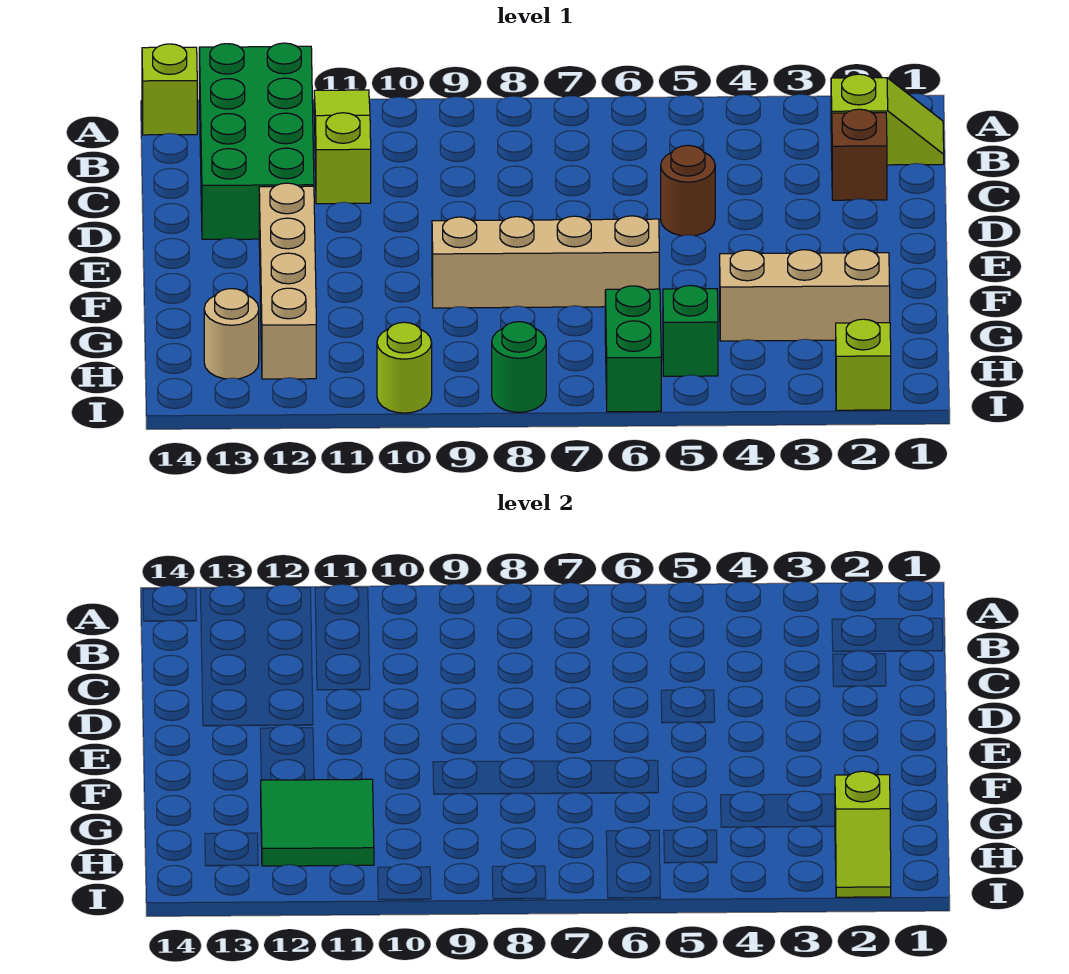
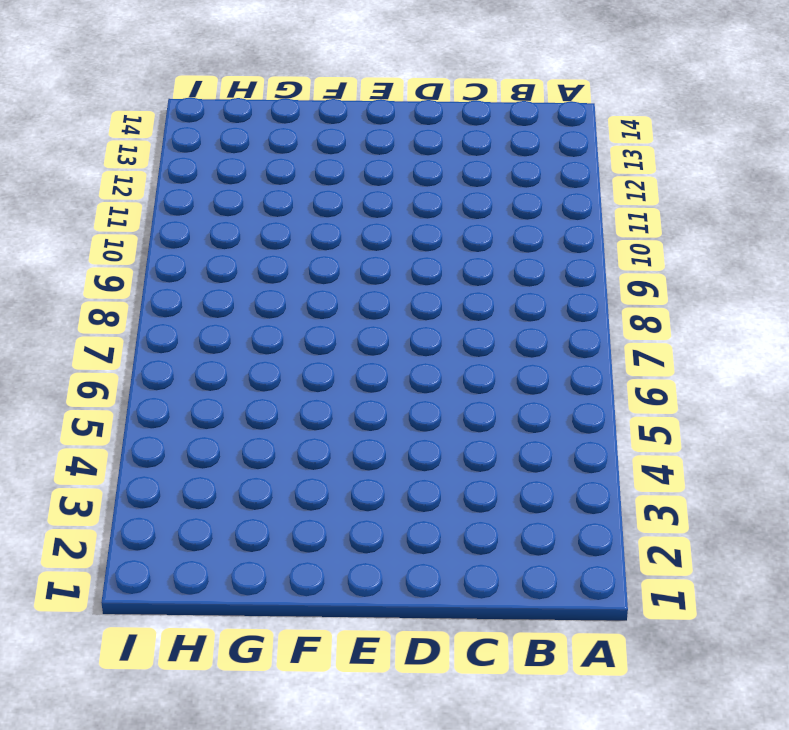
none -> lime slope A11:C11 level 1 top C
none -> green brick A12:D13 level 1
none -> lime brick A14 level 1

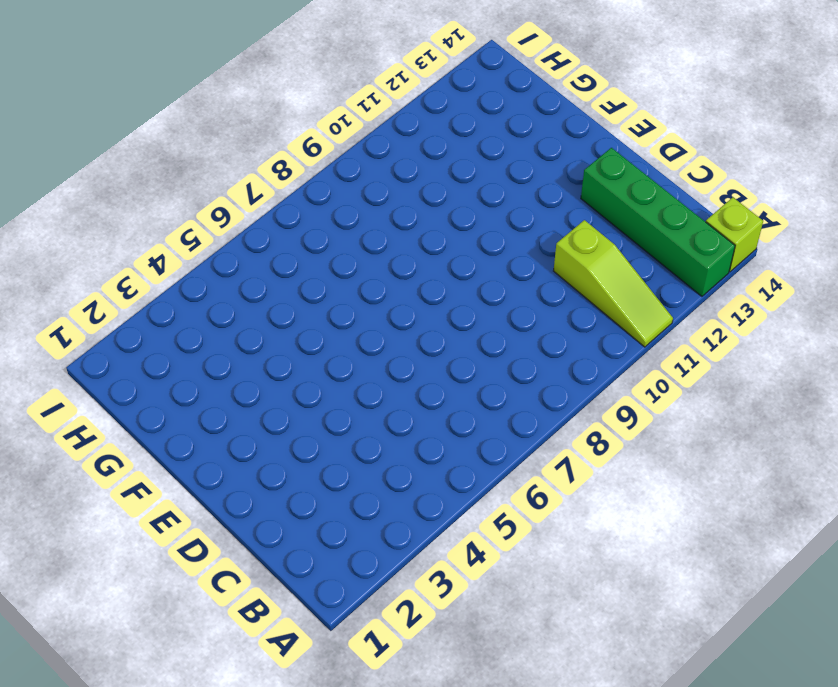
green brick A13:D13 level 1 -> green brick A12:D13 level 1
none -> lime slope B1:B2 level 1 top 2
none -> brown brick C2 level 1
none -> brown round brick D5 level 1

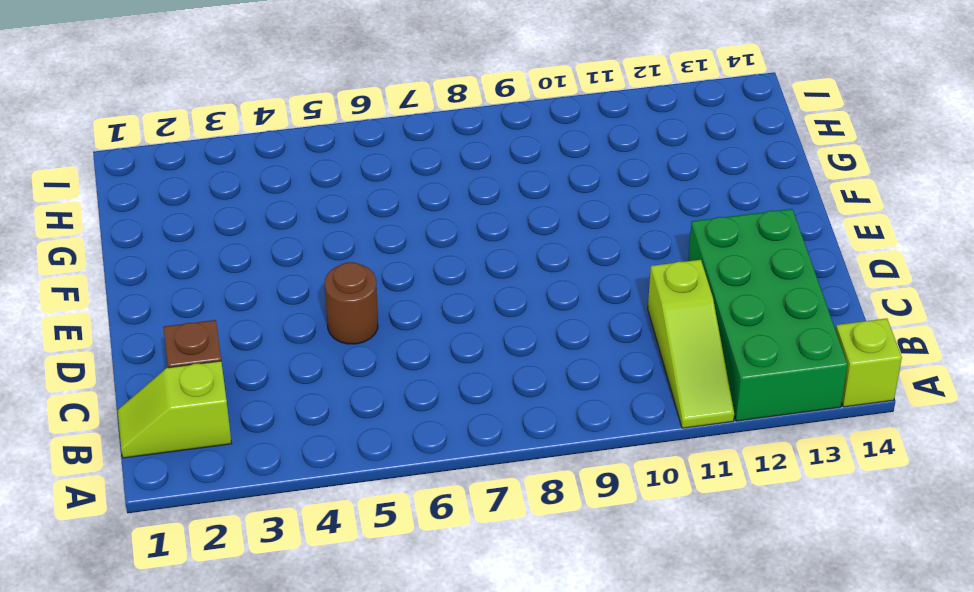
none -> tan brick E12:H12 level 1
none -> tan brick F6:F9 level 1
none -> tan brick G2:G4 level 1

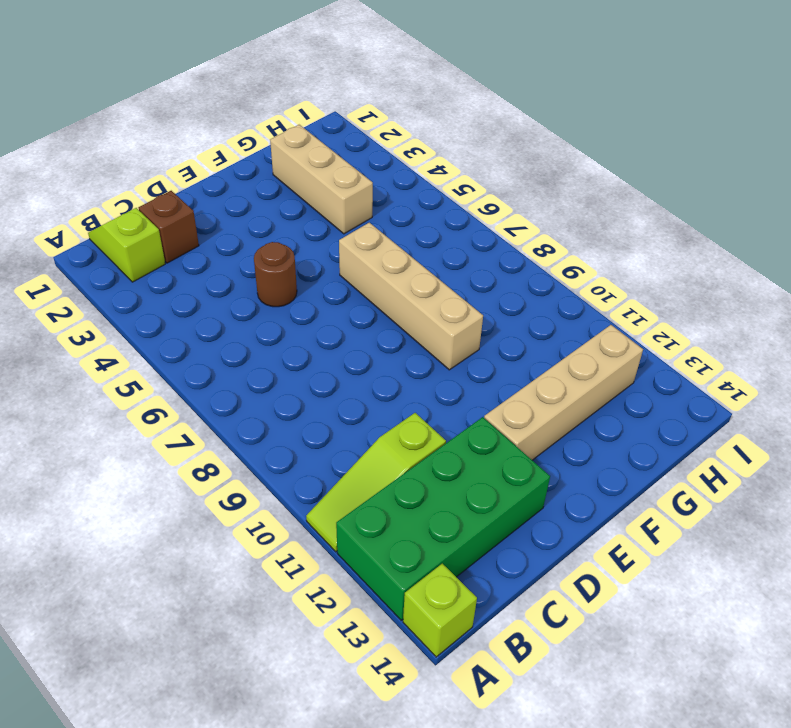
none -> green brick H5 level 1
none -> green brick H6:I6 level 1
none -> tan round brick H13 level 1

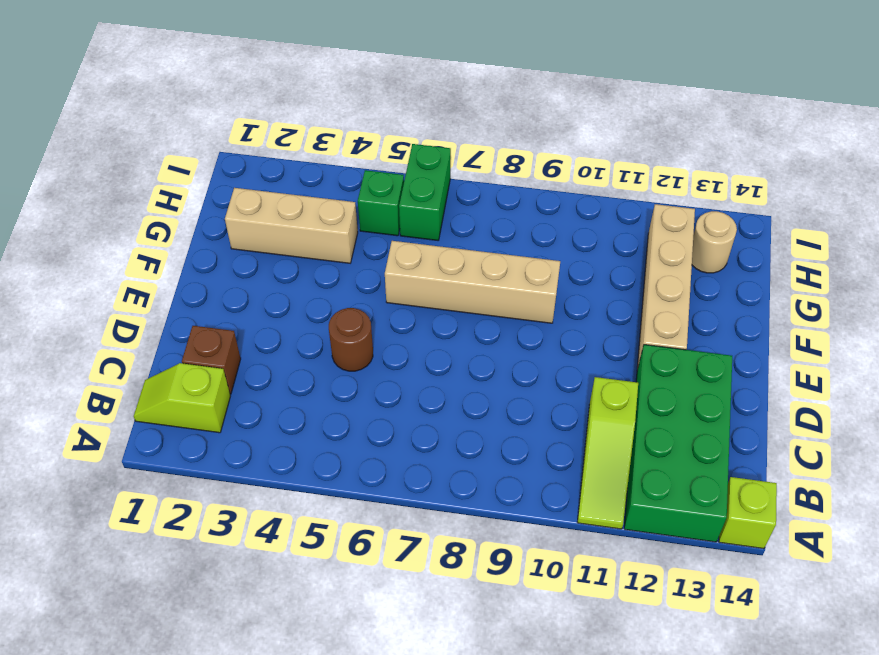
none -> lime brick I2 level 1
none -> green round brick I8 level 1
none -> lime round brick I10 level 1

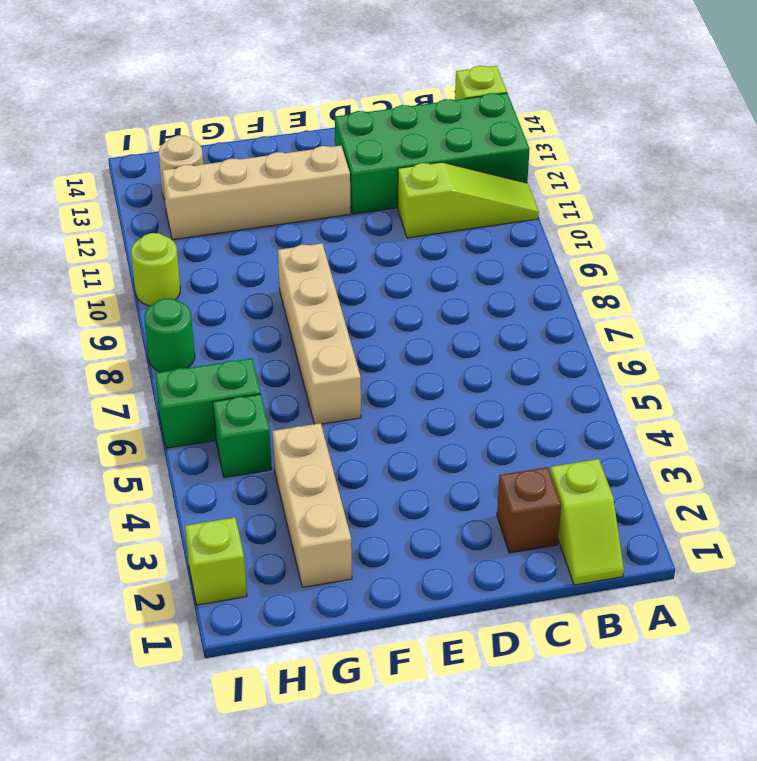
none -> brown round brick D5 level 1
none -> green tile G11:H12 level 2
none -> lime slope H2:I2 level 2 top H

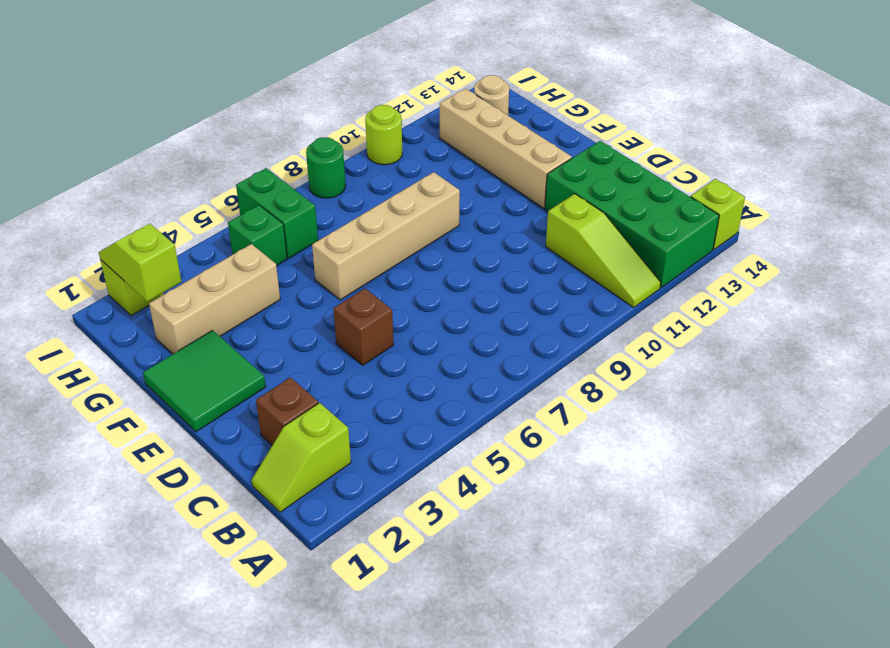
brown brick D5 level 1 -> brown round brick D5 level 1
green tile E1:F2 level 1 -> green tile G11:H12 level 2

